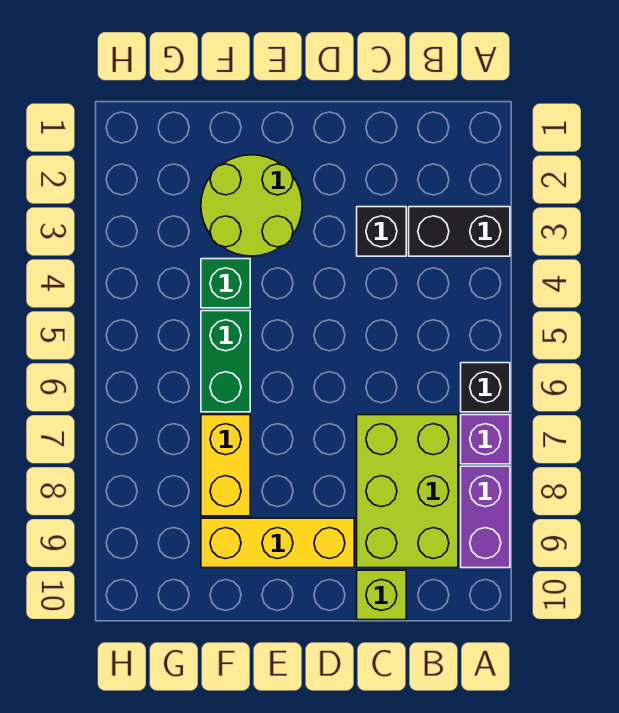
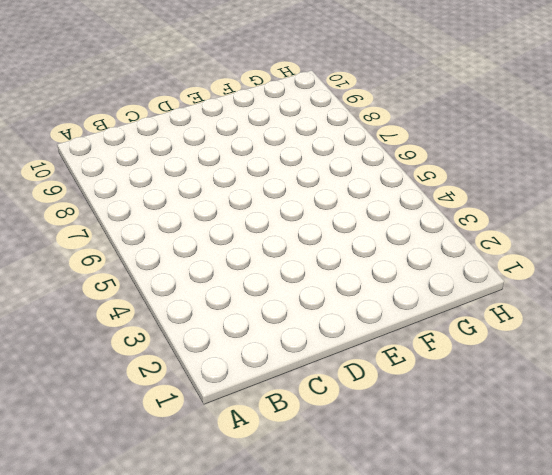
none -> black brick A3:B3 level 1
none -> black brick A6 level 1
none -> purple brick A7 level 1

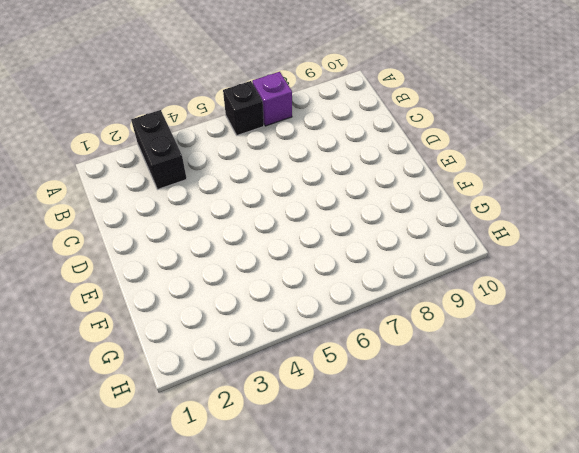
none -> purple brick A8:A9 level 1
none -> lime brick B7:C9 level 1
none -> black brick C3 level 1

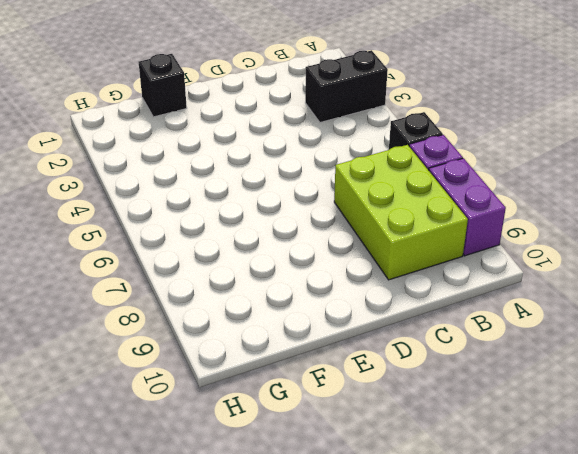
black brick F1 level 1 -> black brick C3 level 1
none -> lime brick C10 level 1
none -> yellow brick D9:F9 level 1
none -> lime round brick E2:F3 level 1

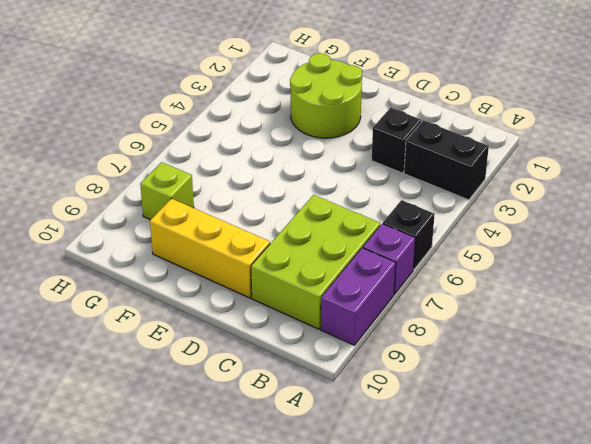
lime brick G8 level 1 -> lime brick C10 level 1
none -> green brick F4 level 1
none -> green brick F5:F6 level 1
none -> yellow brick F7:F8 level 1

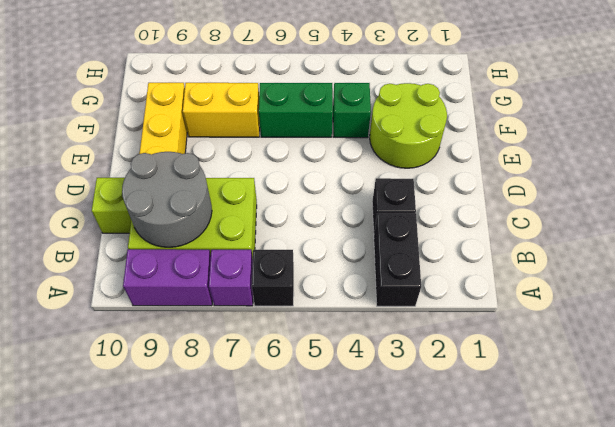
grey round brick B8:C9 level 2 -> none

